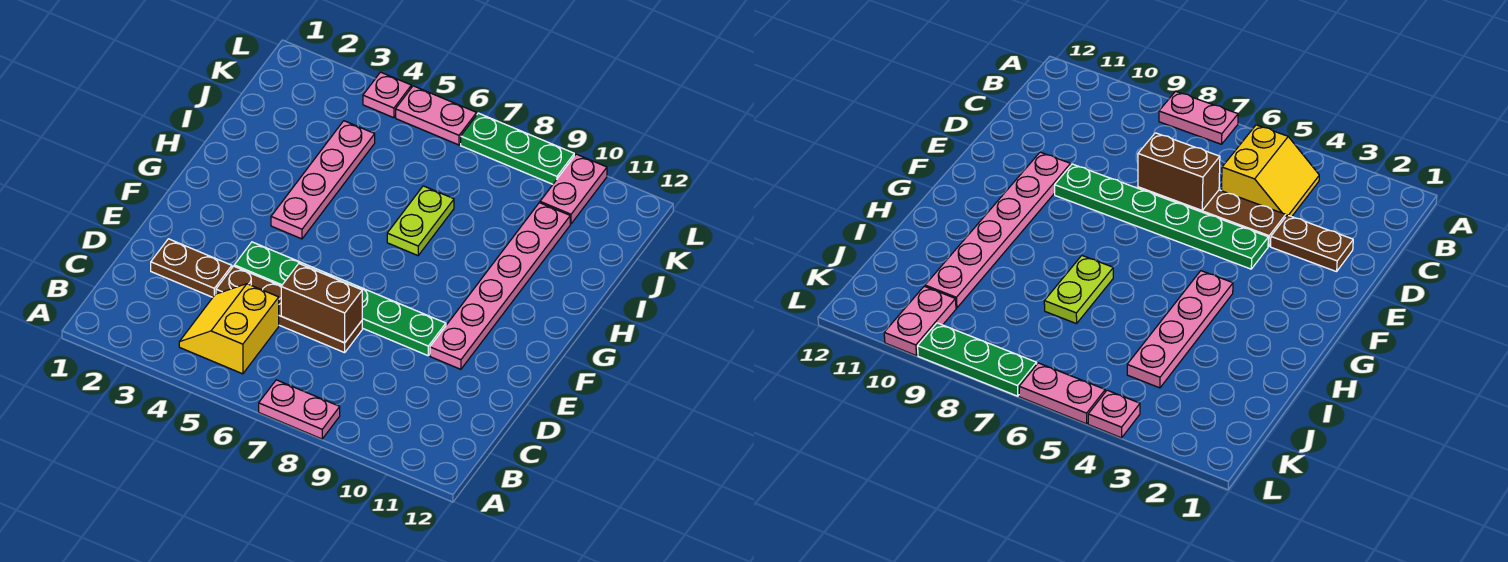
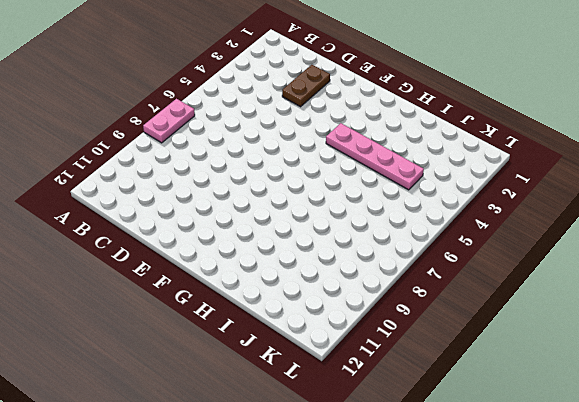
none -> yellow slope B4:C5 level 1 top 5
none -> brown plate D4:D7 level 1
none -> green plate E4:E9 level 1

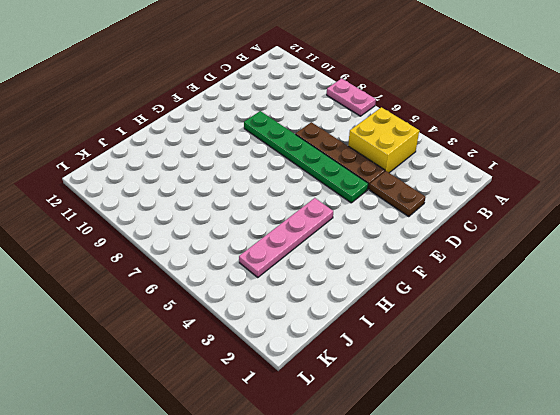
yellow brick B4:C5 level 1 -> yellow slope B4:C5 level 1 top 5
none -> pink plate E10:J10 level 1
none -> lime plate H7:I7 level 1
none -> pink plate K10:L10 level 1

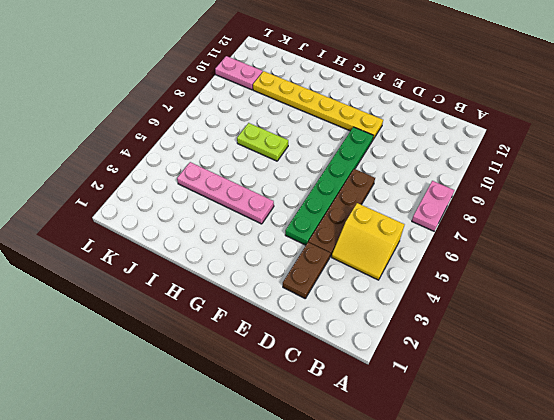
yellow plate E10:J10 level 1 -> pink plate E10:J10 level 1
none -> pink plate L4 level 1
none -> pink plate L5:L6 level 1
none -> green plate L7:L9 level 1

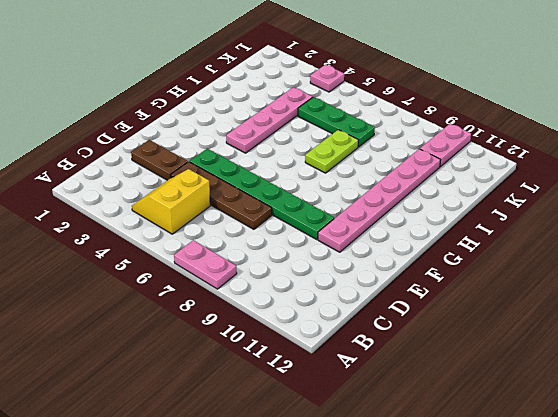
green plate J5:J7 level 1 -> green plate L7:L9 level 1
none -> pink plate L5:L6 level 1
none -> brown brick D6:D7 level 2

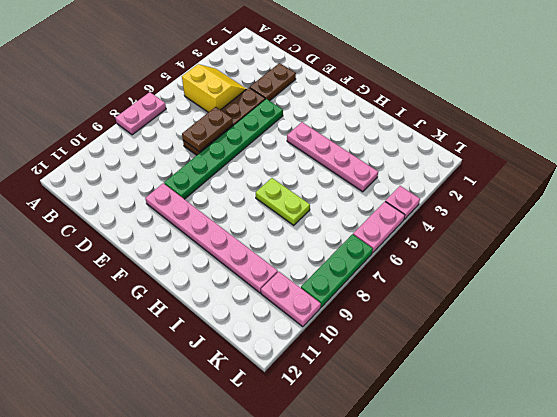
brown plate D6:D7 level 2 -> brown brick D6:D7 level 2

